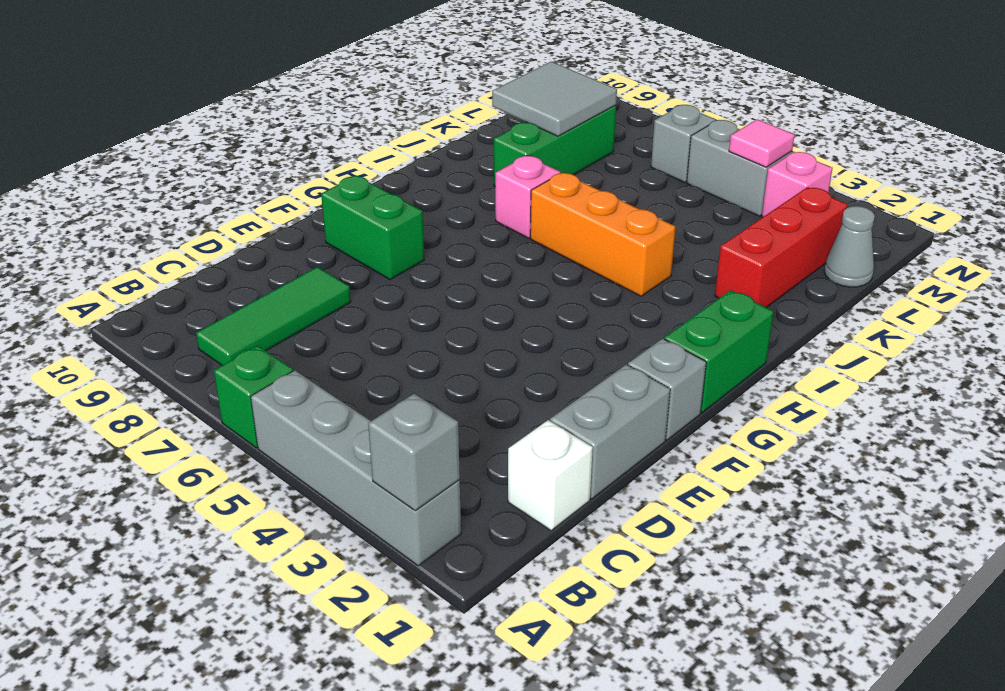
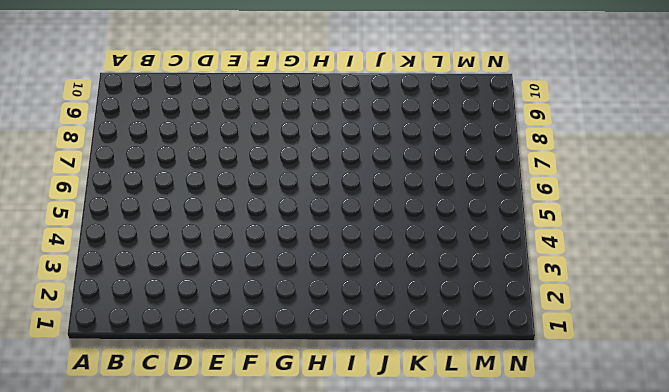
none -> grey brick A2:A5 level 1
none -> green brick A6 level 1
none -> green tile B8:D8 level 1

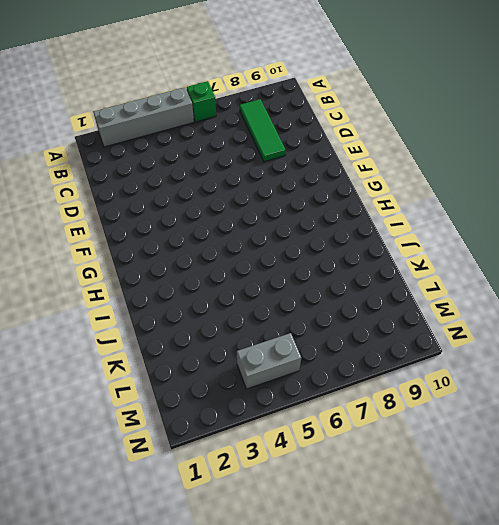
none -> white brick C1 level 1
none -> grey brick D1:E1 level 1
none -> grey brick F1 level 1

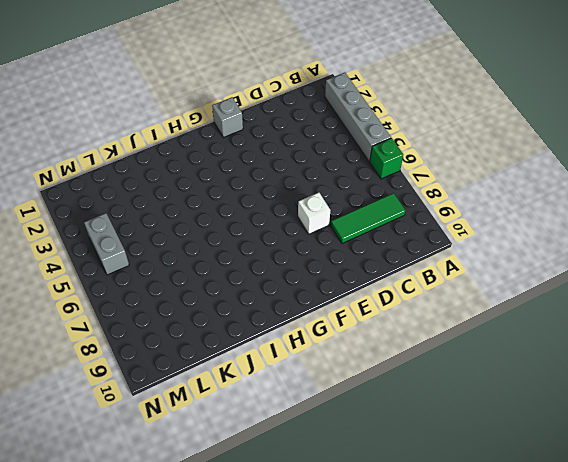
white brick E7 level 1 -> white brick C1 level 1
none -> grey brick D1:E1 level 1
none -> green brick F8:F9 level 1
none -> green brick G1:H1 level 1

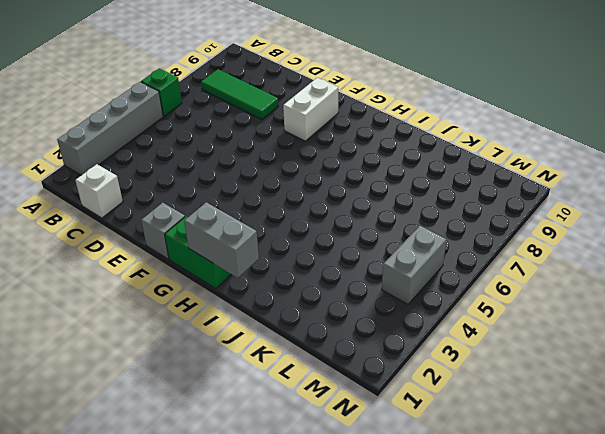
white brick F8:F9 level 1 -> green brick F8:F9 level 1
grey brick H1:I1 level 2 -> grey brick D1:E1 level 1
none -> orange brick I4:I6 level 1
none -> pink brick I7 level 1
none -> red brick J2:L2 level 1

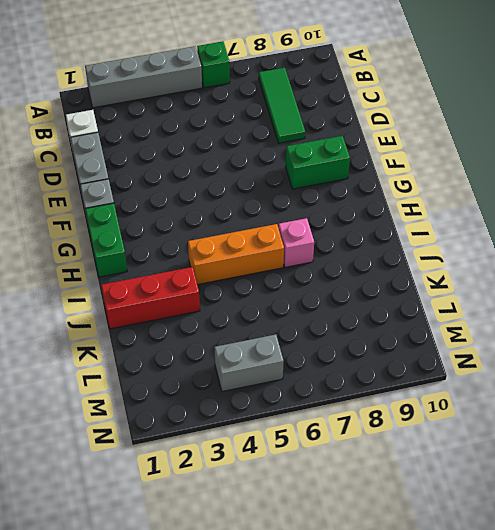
red brick J1:J3 level 1 -> red brick J2:L2 level 1
none -> green brick J8:L8 level 1
none -> grey cone L1 level 1
none -> pink brick M3 level 1

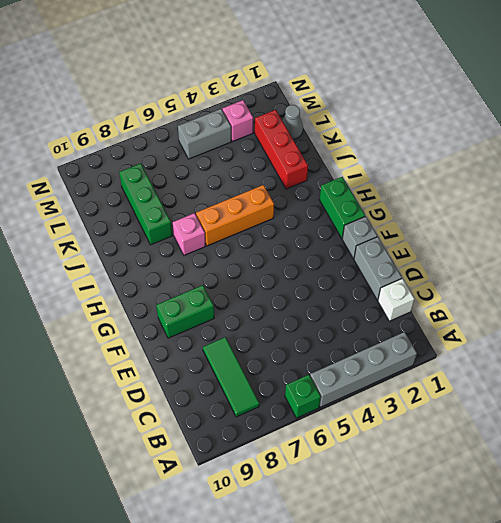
none -> grey brick M6 level 1
none -> grey brick A2 level 2
none -> grey tile K8:L9 level 2

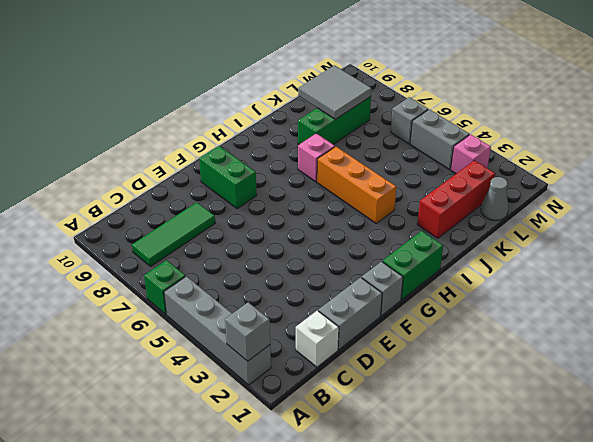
none -> pink tile M4 level 2

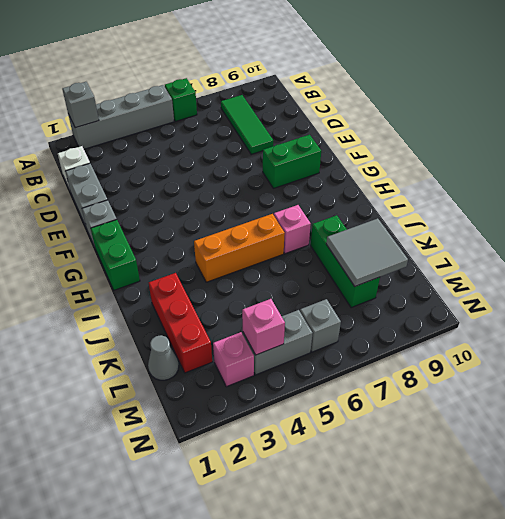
pink brick M4 level 2 -> pink tile M4 level 2

